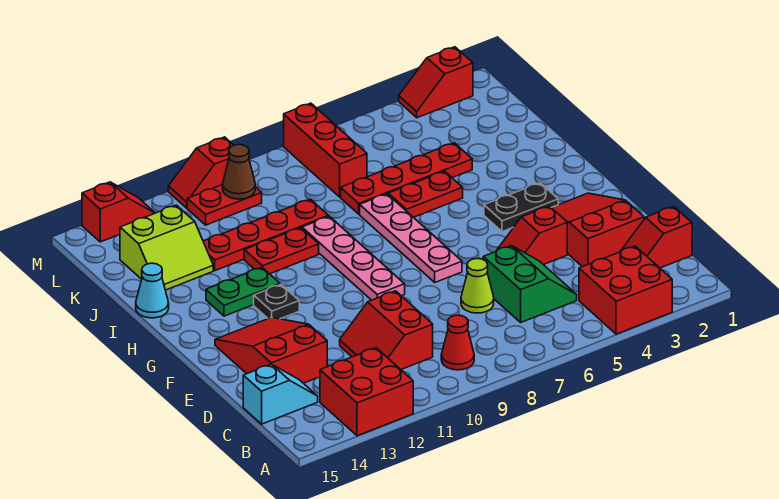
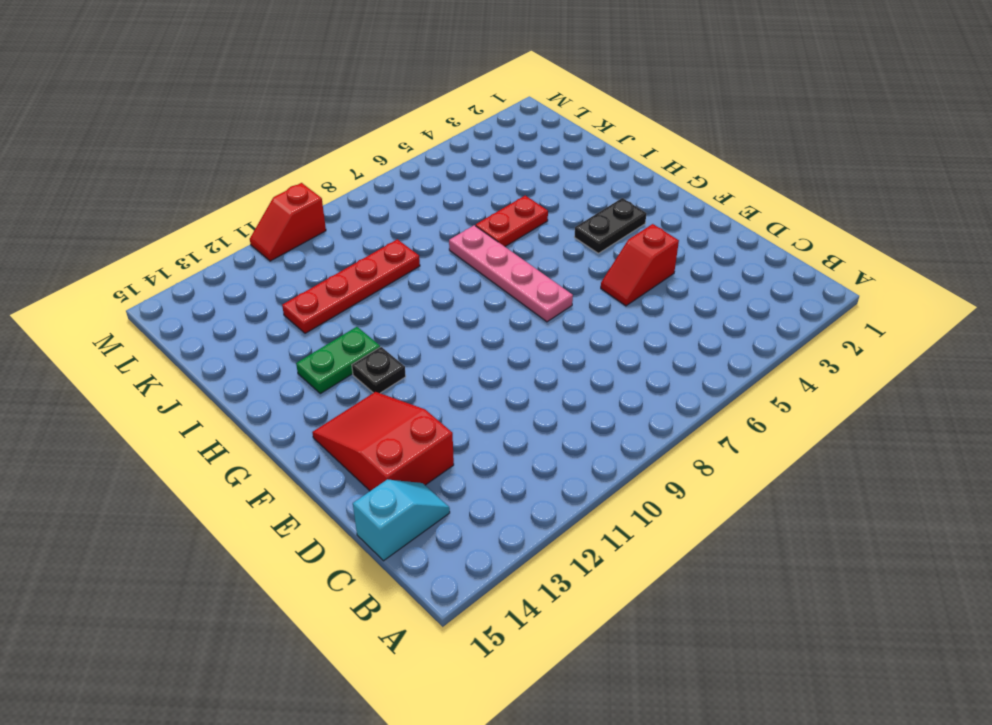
none -> red brick A3:B4 level 1
none -> red brick A12:B13 level 1
none -> red cone B9 level 1

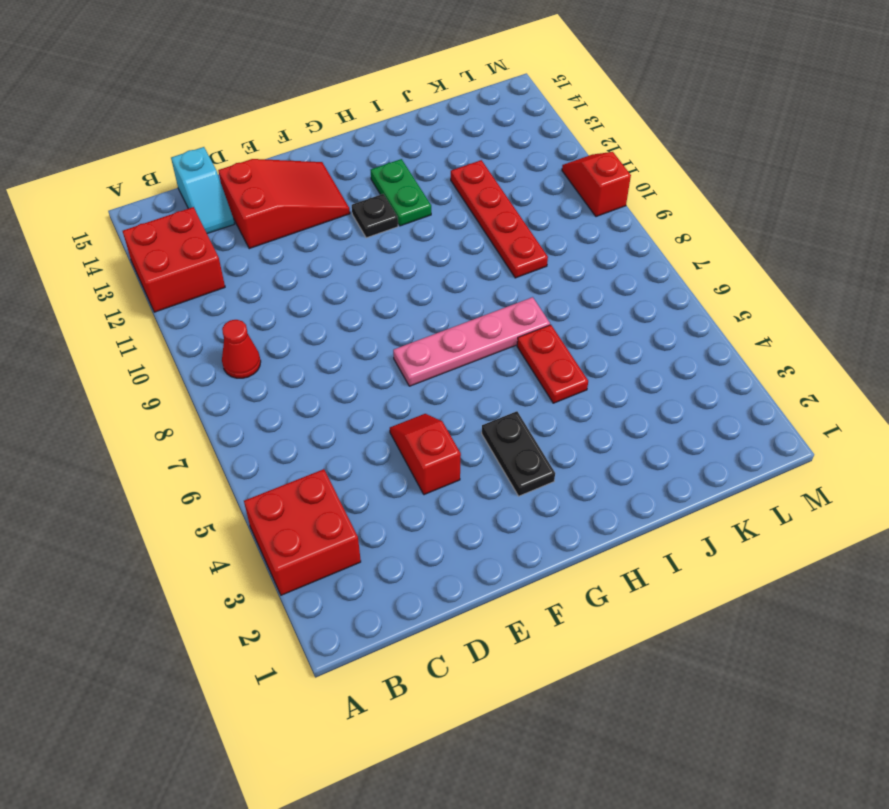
none -> red slope C1:C2 level 1 top 1
none -> green slope C5:D6 level 1 top 6
none -> red slope C10:D11 level 1 top 10

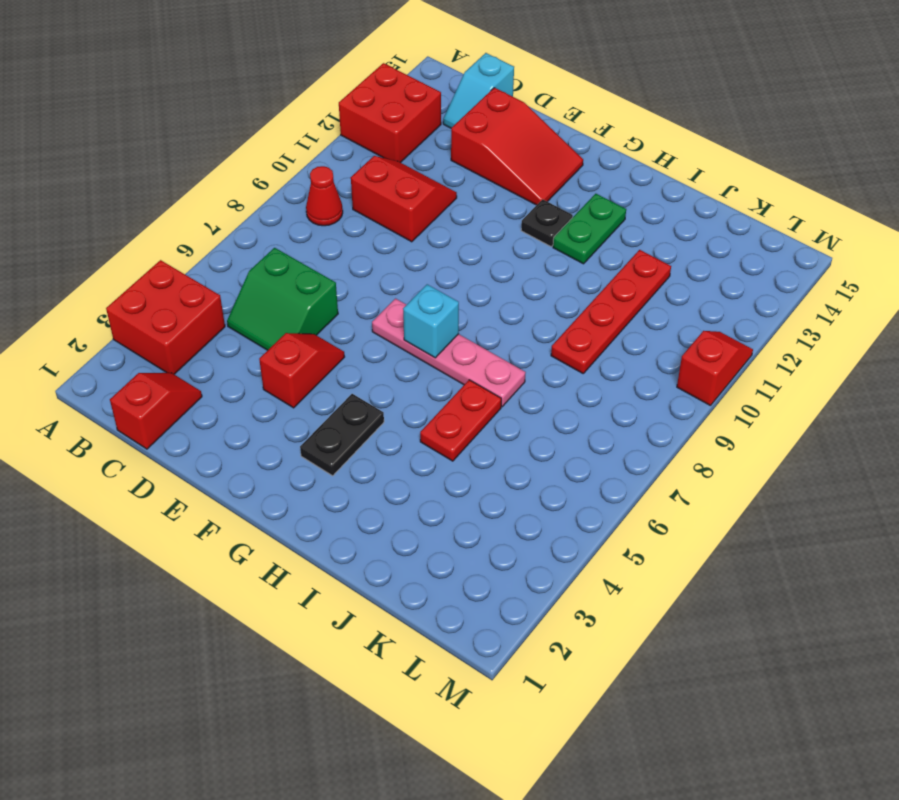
cyan brick G7 level 2 -> none
none -> red slope D2:F3 level 1 top D
none -> lime cone D7 level 1
none -> pink plate F9:I9 level 1

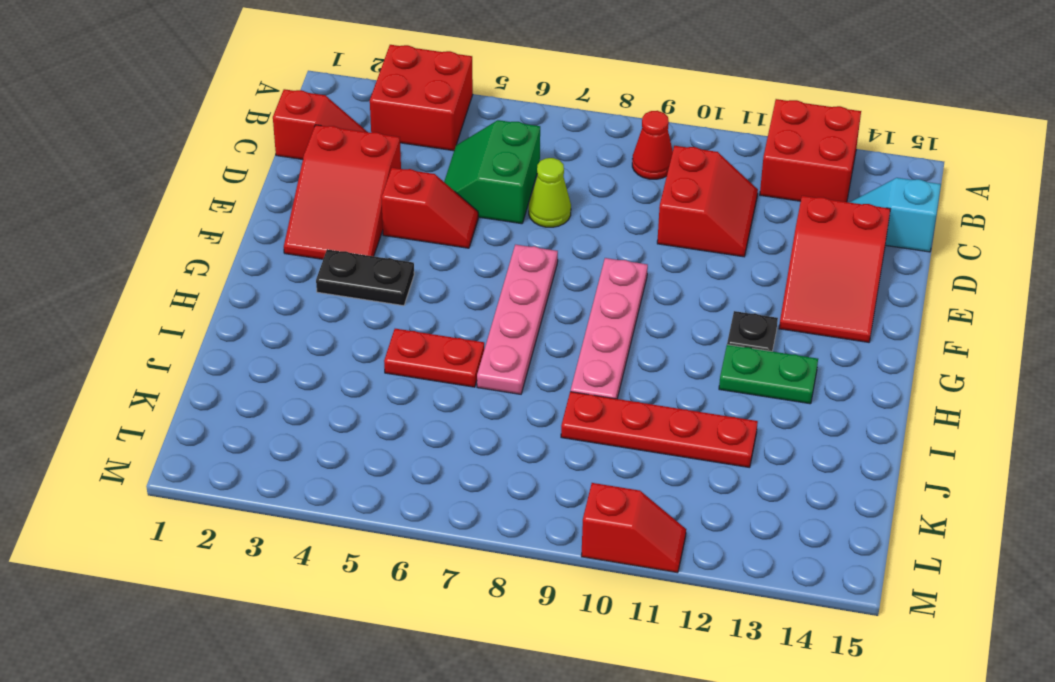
none -> red plate I10:I11 level 1
none -> cyan cone I15 level 1
none -> red plate J4:J7 level 1

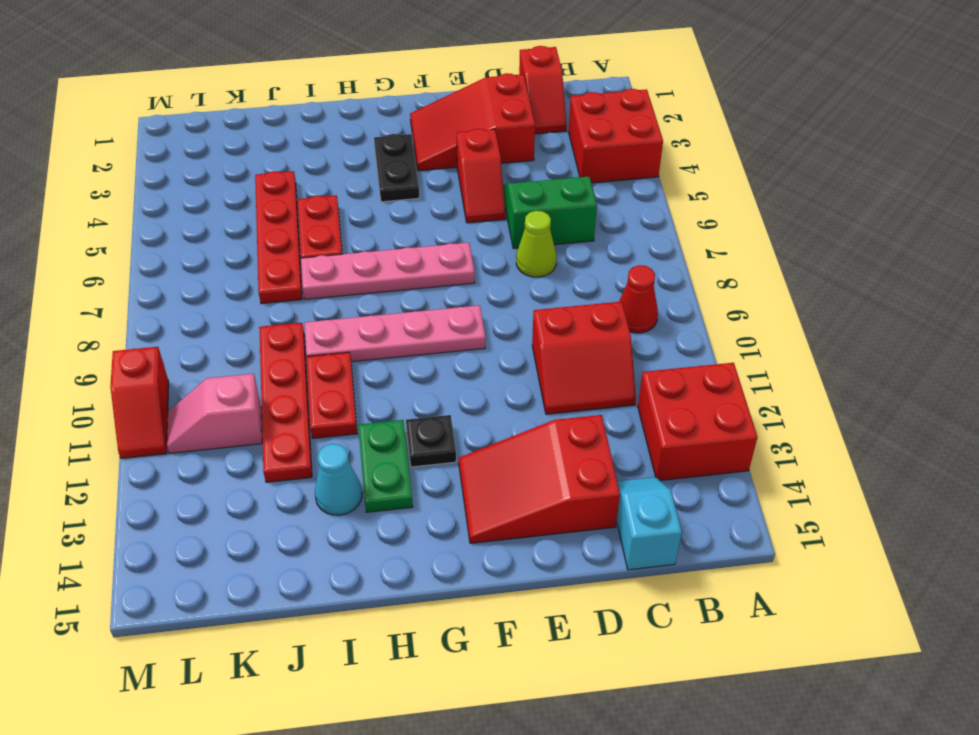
cyan cone I13 level 1 -> cyan cone I15 level 1
pink slope K11:L11 level 1 top K -> red plate L10:L11 level 1
none -> lime slope J13:K14 level 1 top K
none -> red brick K7:M7 level 1
none -> red slope M2:M3 level 1 top 2

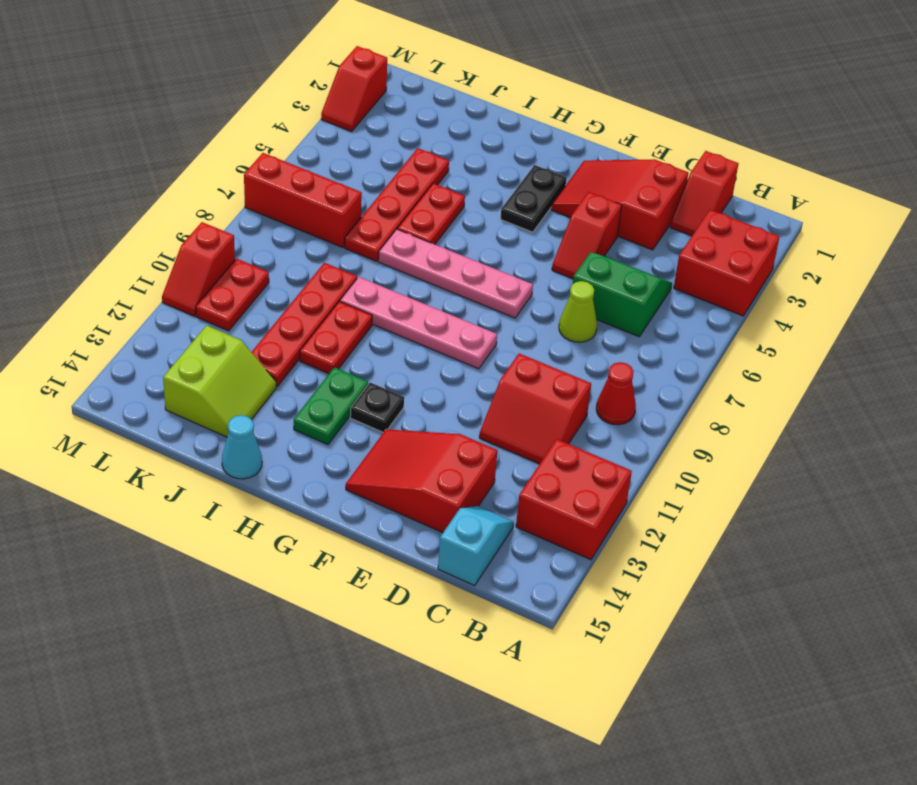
none -> red slope M13:M14 level 1 top 14
none -> brown cone L10 level 2

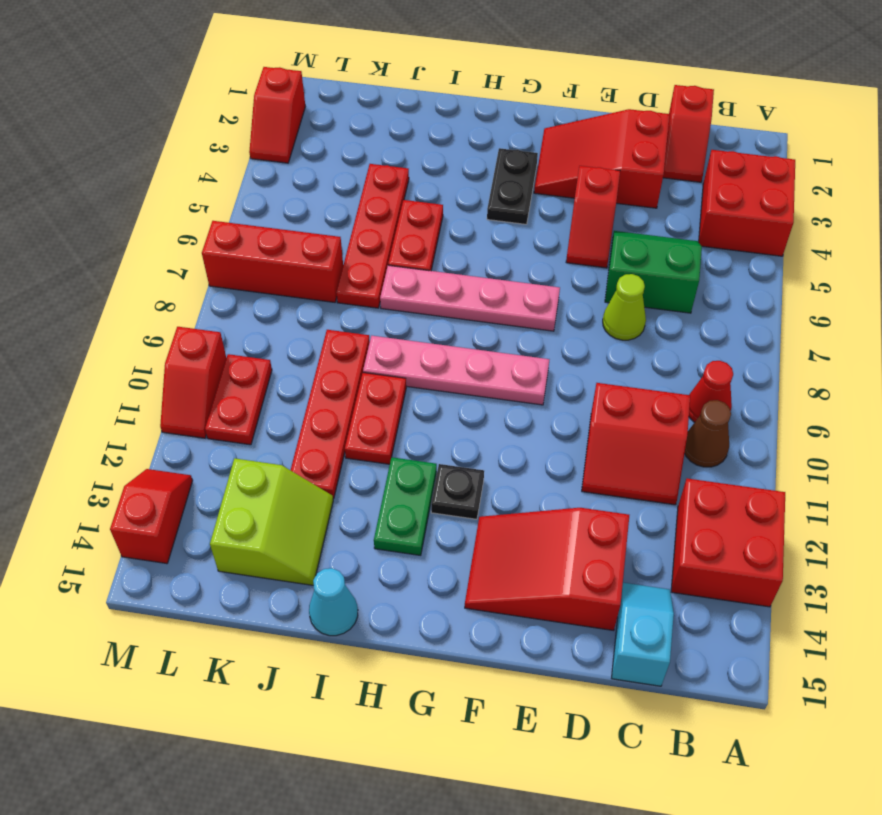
brown cone B10 level 1 -> brown cone L10 level 2

